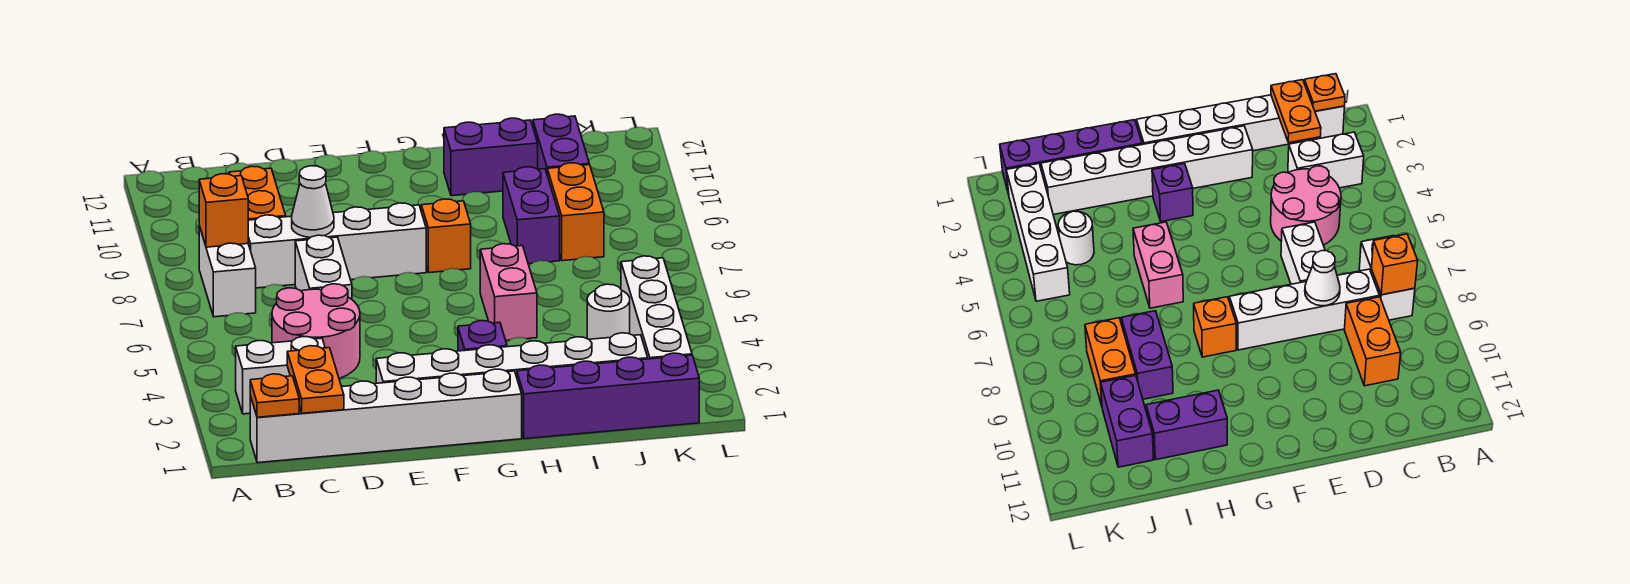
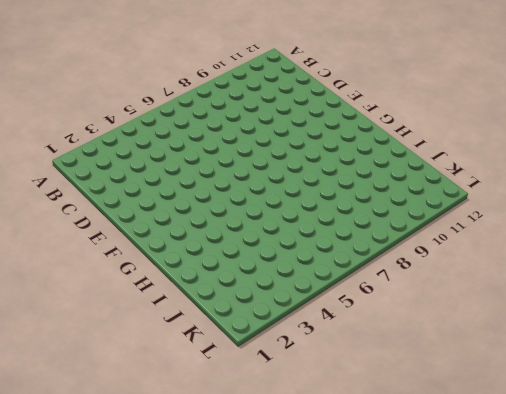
none -> white brick B1:G1 level 1
none -> white brick B3:C3 level 1
none -> white brick B7:B8 level 1

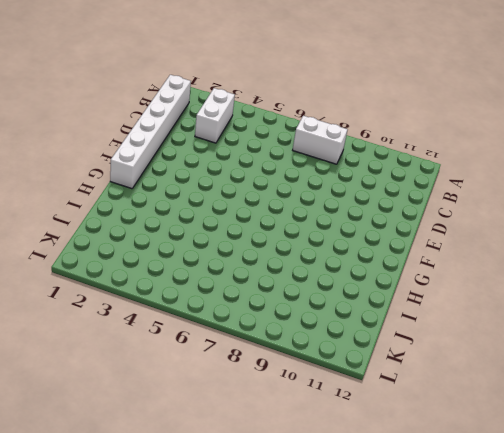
none -> pink round brick C4:D5 level 1
none -> white brick C8:F8 level 1
none -> orange brick C9:C10 level 1

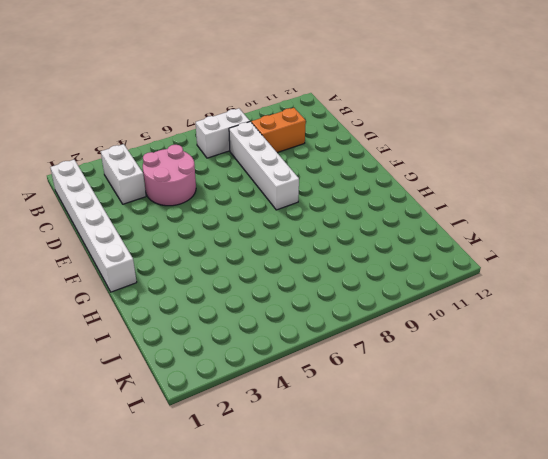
none -> white brick D6:D7 level 1
none -> white brick E2:J2 level 1
none -> purple brick G3 level 1

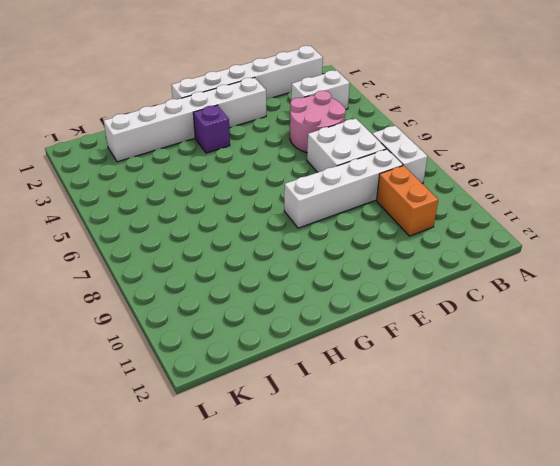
white brick C6:D7 level 1 -> white brick D6:D7 level 1
none -> orange brick G8 level 1
none -> purple brick H1:K1 level 1
none -> pink brick H5:H6 level 1

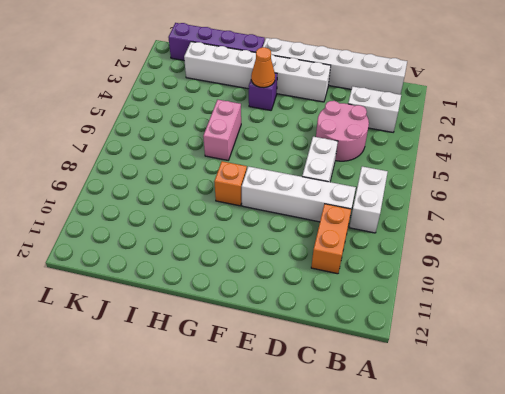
orange cone G3 level 2 -> none
none -> purple brick H11:I11 level 1
none -> purple brick I8:I9 level 1
none -> white round brick J4 level 1

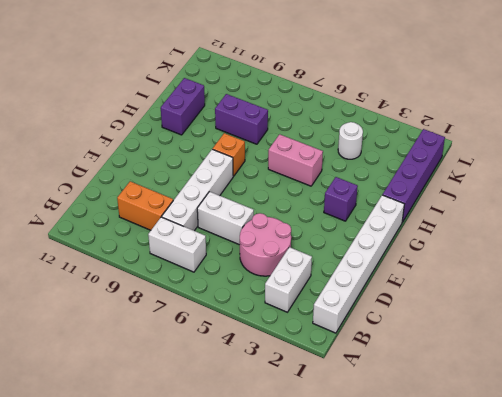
none -> white brick E2:J2 level 1
none -> orange brick J8:J9 level 1
none -> purple brick J10:J11 level 1

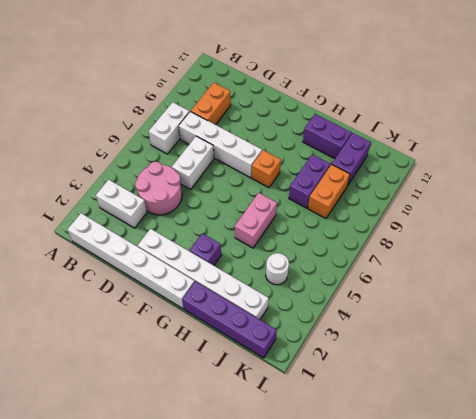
none -> white brick K2:K5 level 1
none -> orange plate B1 level 2
none -> orange brick B8 level 2

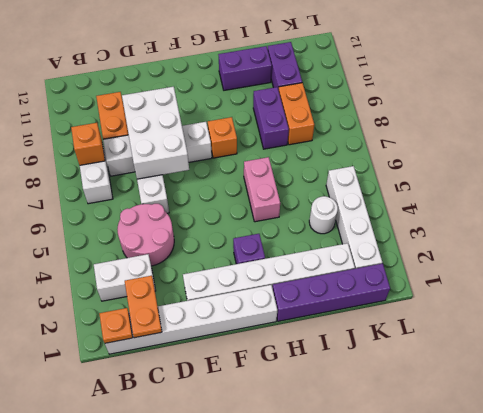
white brick D7:E9 level 2 -> white cone D8 level 2

